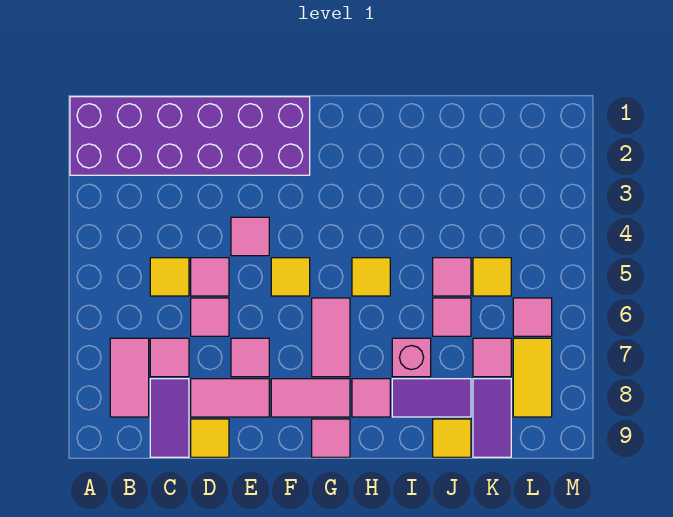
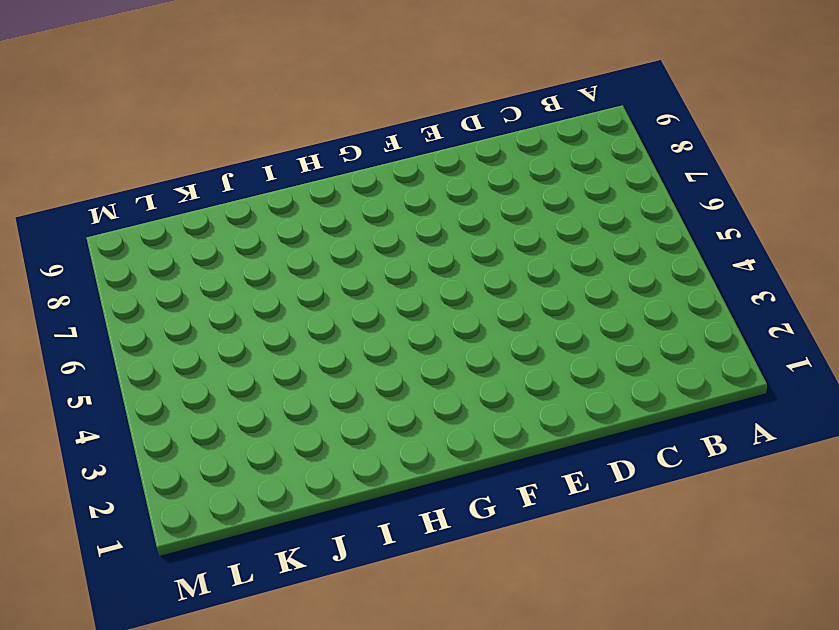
none -> purple brick A1:F2 level 1
none -> pink tile B7:B8 level 1
none -> yellow tile C5 level 1

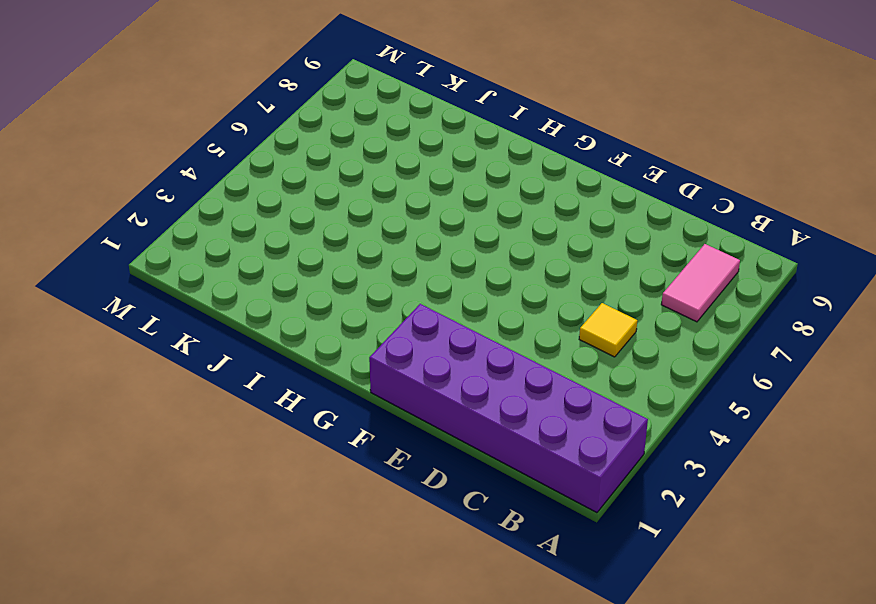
none -> pink tile C7 level 1
none -> purple tile C8:C9 level 1
none -> pink tile D5 level 1

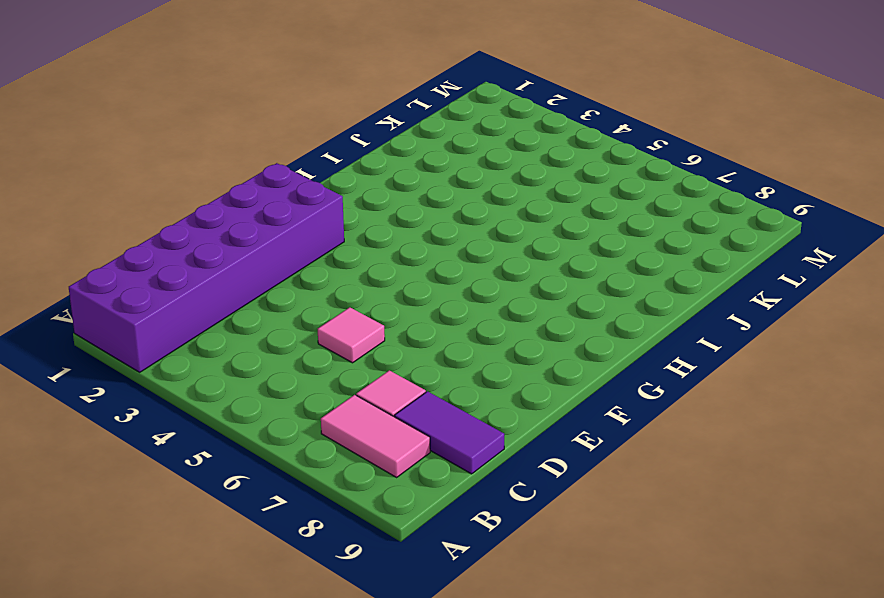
none -> yellow tile C5 level 1
none -> pink tile D6 level 1
none -> pink tile D8:E8 level 1

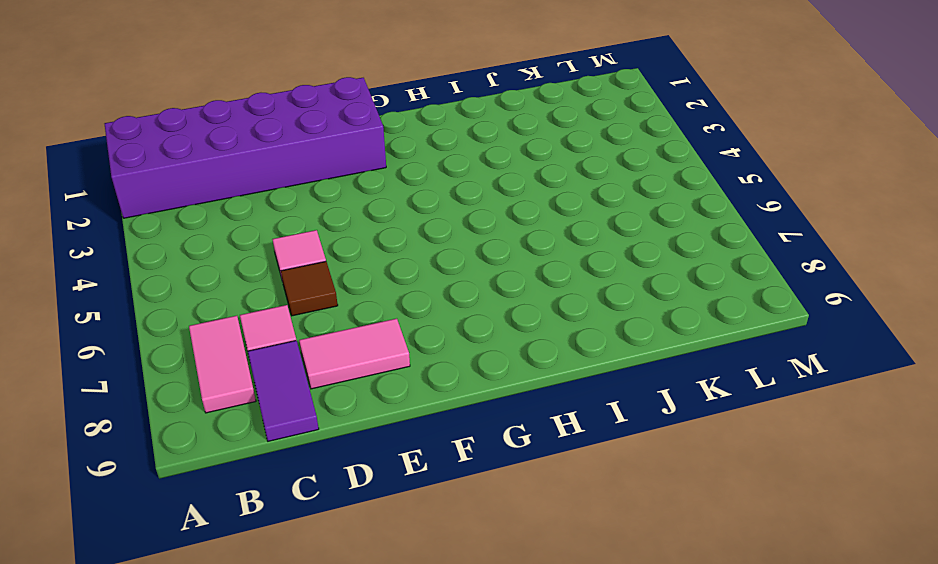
brown tile D6 level 1 -> pink tile D6 level 1
none -> yellow tile C5 level 1
none -> yellow tile D9 level 1
none -> pink tile E4 level 1

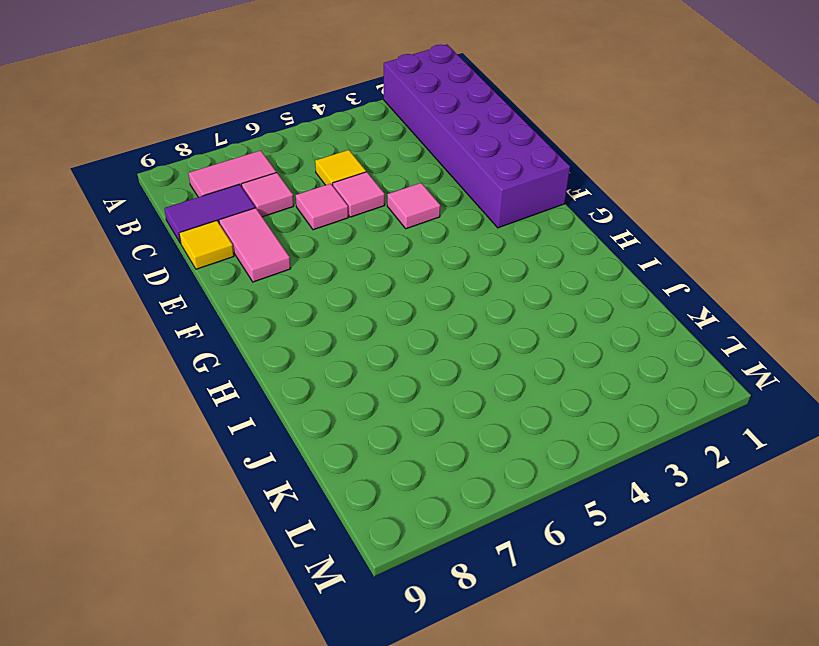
none -> pink tile E7 level 1
none -> yellow tile F5 level 1
none -> pink tile F8:G8 level 1

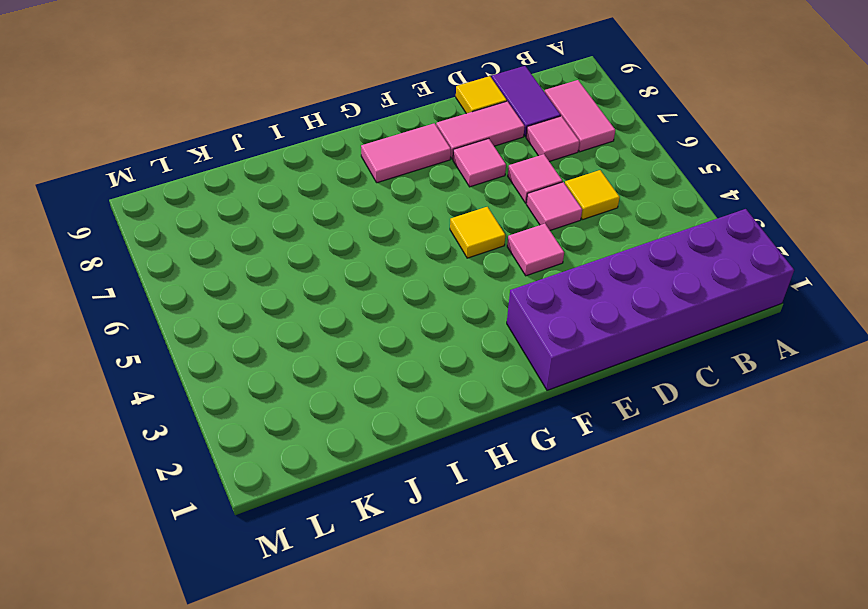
none -> pink tile G6:G7 level 1
none -> pink tile G9 level 1
none -> yellow tile H5 level 1

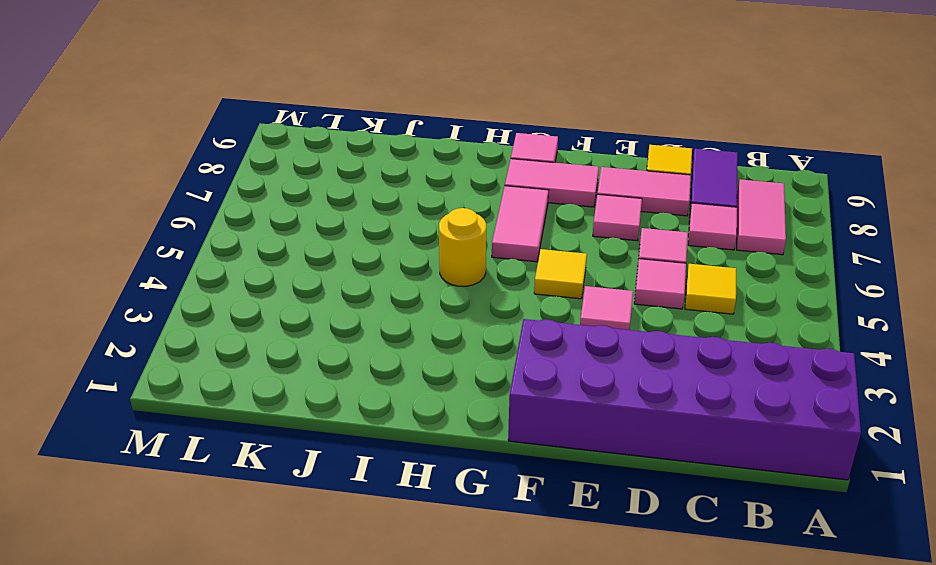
yellow round brick H5 level 1 -> yellow tile H5 level 1
none -> pink tile H8 level 1
none -> pink brick I7 level 1
none -> purple tile I8:J8 level 1

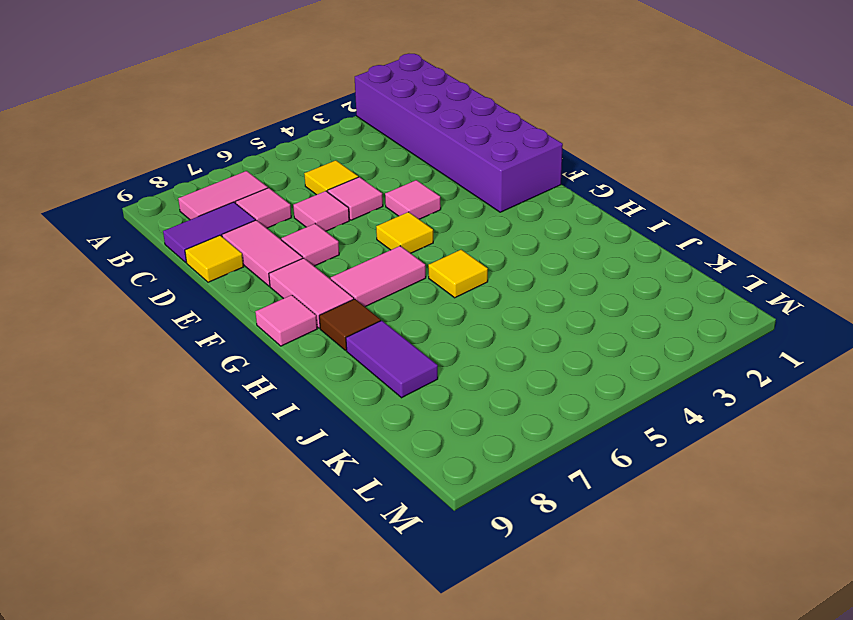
brown tile H8 level 1 -> pink tile H8 level 1
none -> pink brick I7 level 1
none -> pink tile J5 level 1
none -> pink tile J6 level 1

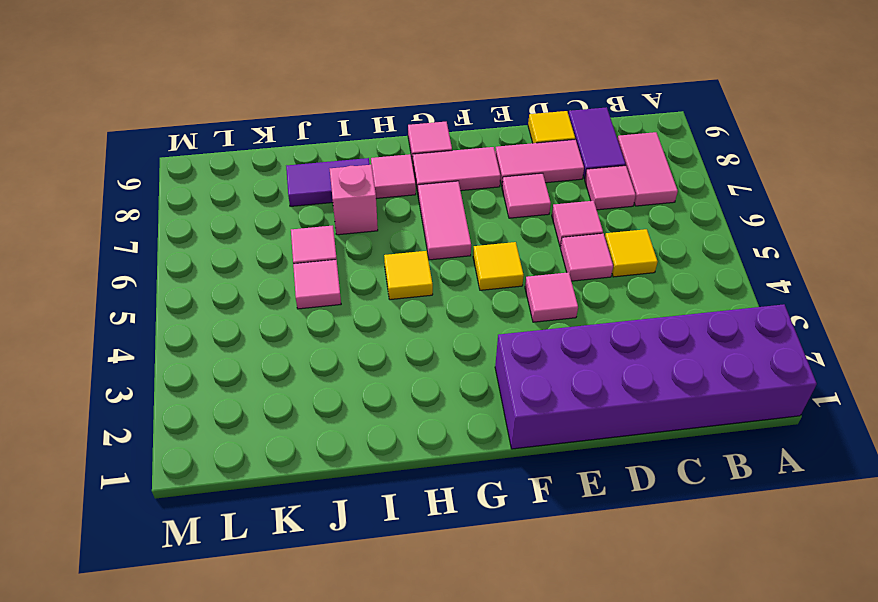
none -> yellow tile J9 level 1
none -> yellow tile K5 level 1
none -> pink tile K7 level 1

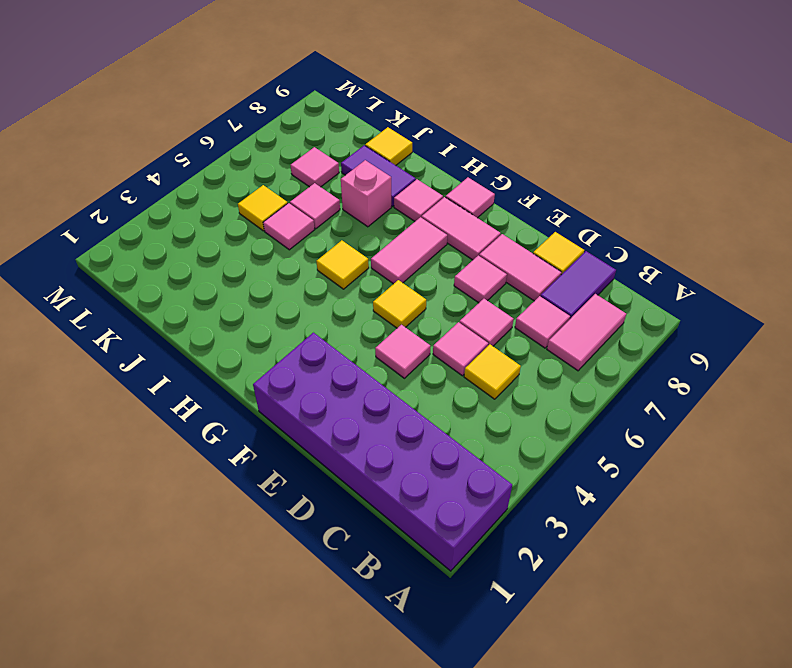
none -> purple tile K8:K9 level 1
none -> pink tile L6 level 1
none -> yellow tile L7:L8 level 1

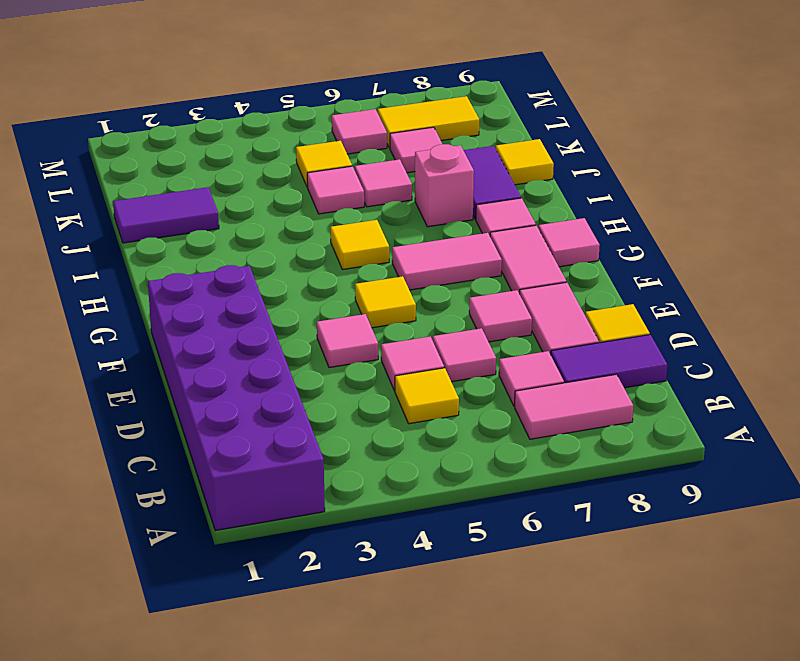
purple tile J1:J2 level 1 -> purple tile K8:K9 level 1

